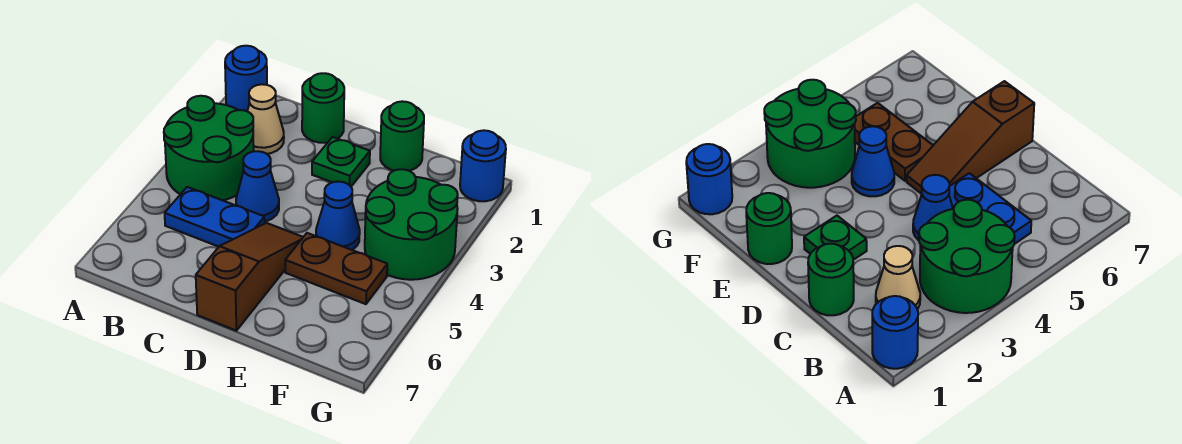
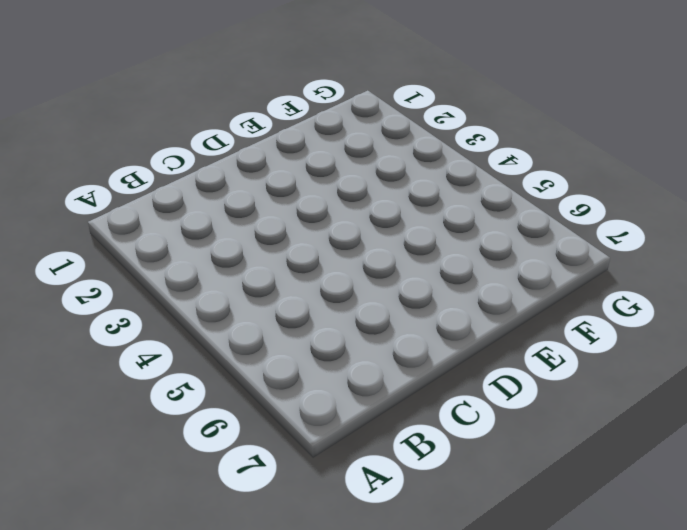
none -> blue round brick A1 level 1
none -> green round brick A3:B4 level 1
none -> tan cone B2 level 1

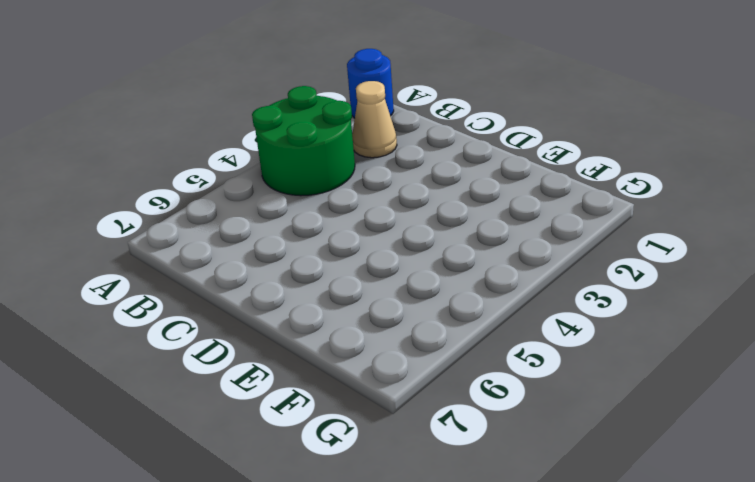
none -> blue plate B5:C5 level 1
none -> green round brick C1 level 1
none -> blue cone C4 level 1

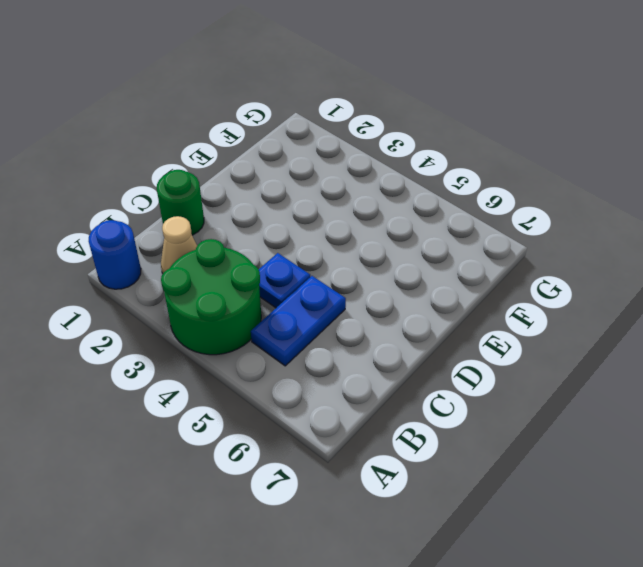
blue plate C4 level 1 -> blue cone C4 level 1
none -> green plate D2 level 1
none -> brown slope D5:D7 level 1 top 7
none -> green round brick E1 level 1

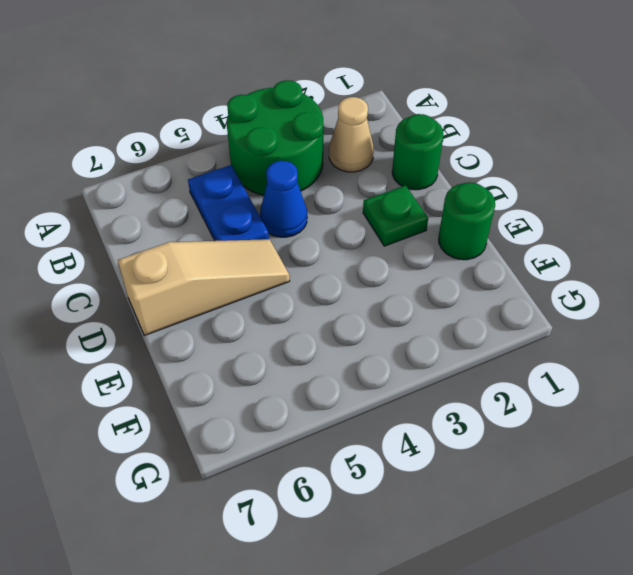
tan slope D5:D7 level 1 top 7 -> brown slope D5:D7 level 1 top 7
none -> blue round brick A1 level 1
none -> blue cone E4 level 1
none -> brown plate E5:F5 level 1

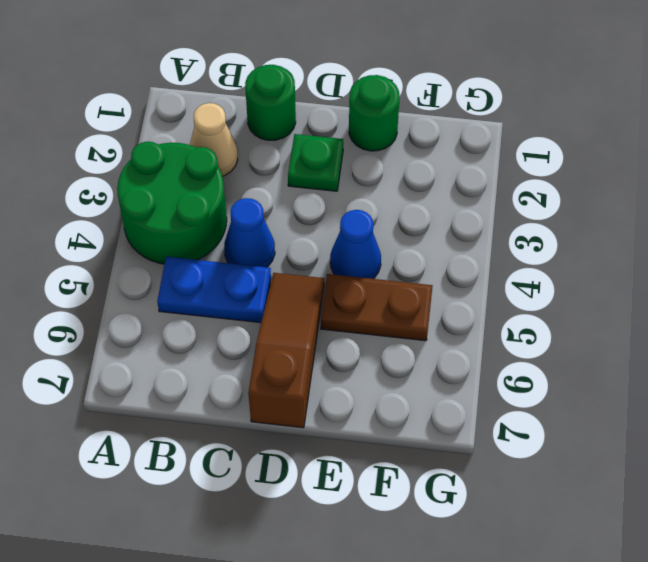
none -> blue round brick A1 level 1
none -> green round brick F3:G4 level 1
none -> blue round brick G1 level 1

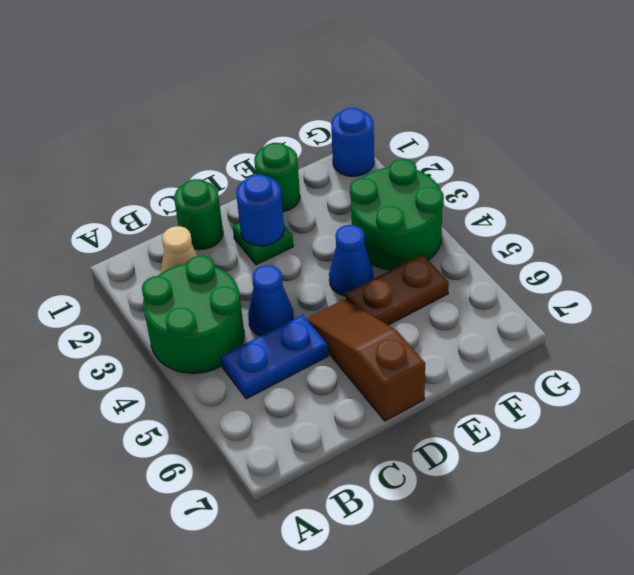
blue round brick D2 level 2 -> blue round brick A1 level 1

